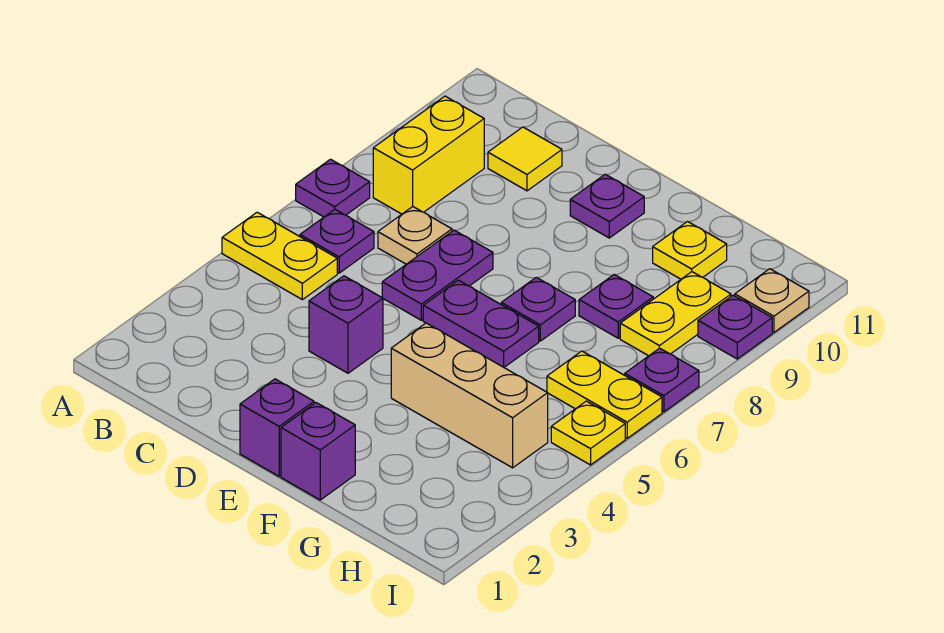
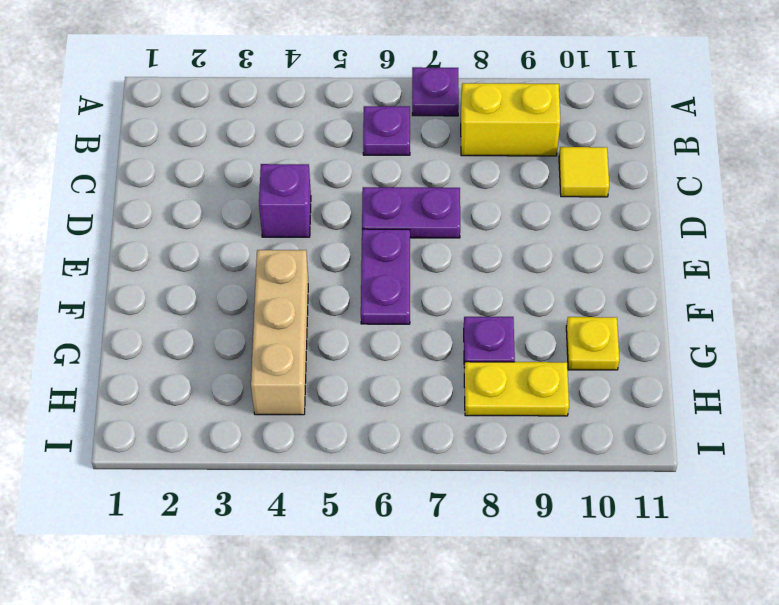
none -> yellow plate A5:B5 level 1
none -> tan plate C7 level 1
none -> purple brick E1 level 1

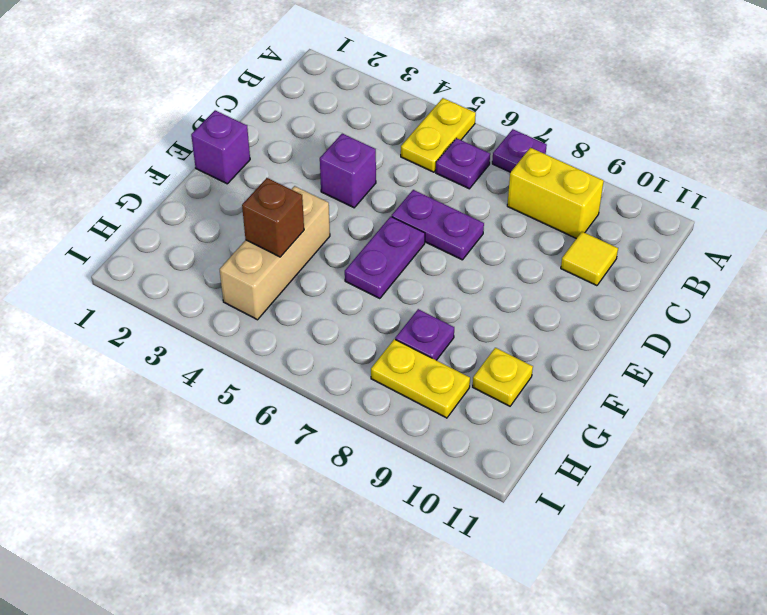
brown brick G4 level 2 -> none
none -> tan plate C7 level 1
none -> purple plate E10 level 1
none -> purple brick F1 level 1

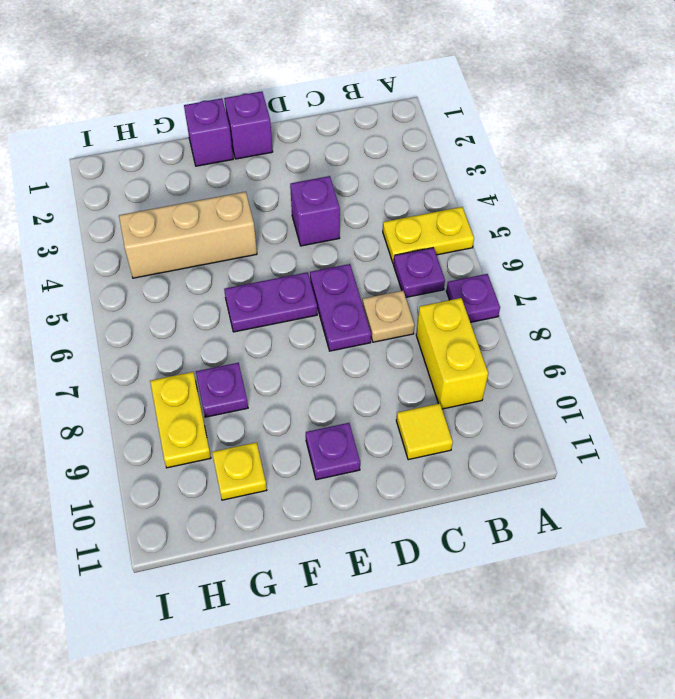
none -> purple plate F7 level 1
none -> yellow plate H6:I6 level 1
none -> yellow plate I5 level 1

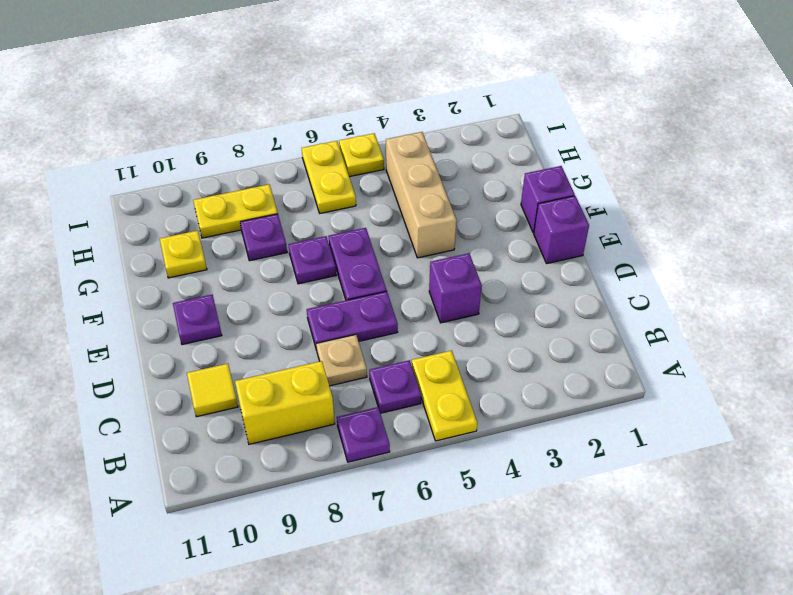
none -> purple plate I7 level 1
none -> purple plate I9 level 1
none -> tan plate I10 level 1

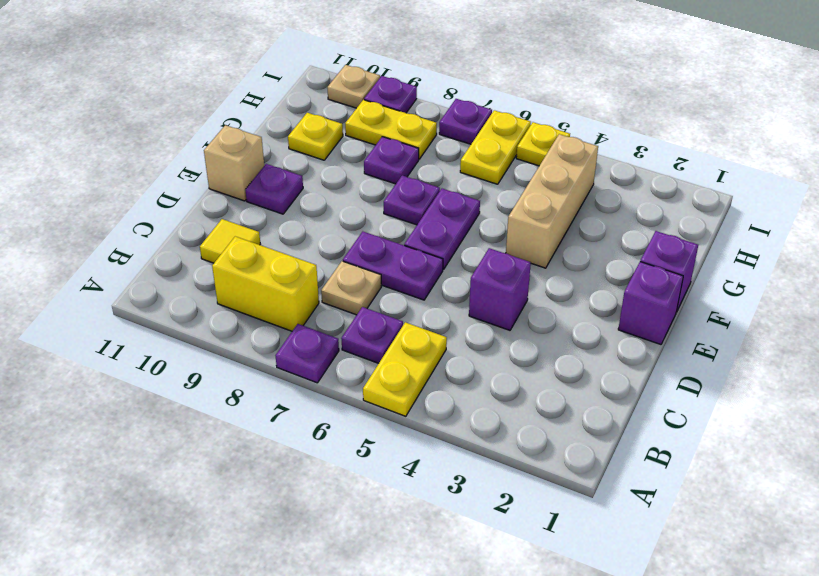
tan brick E11 level 1 -> none

